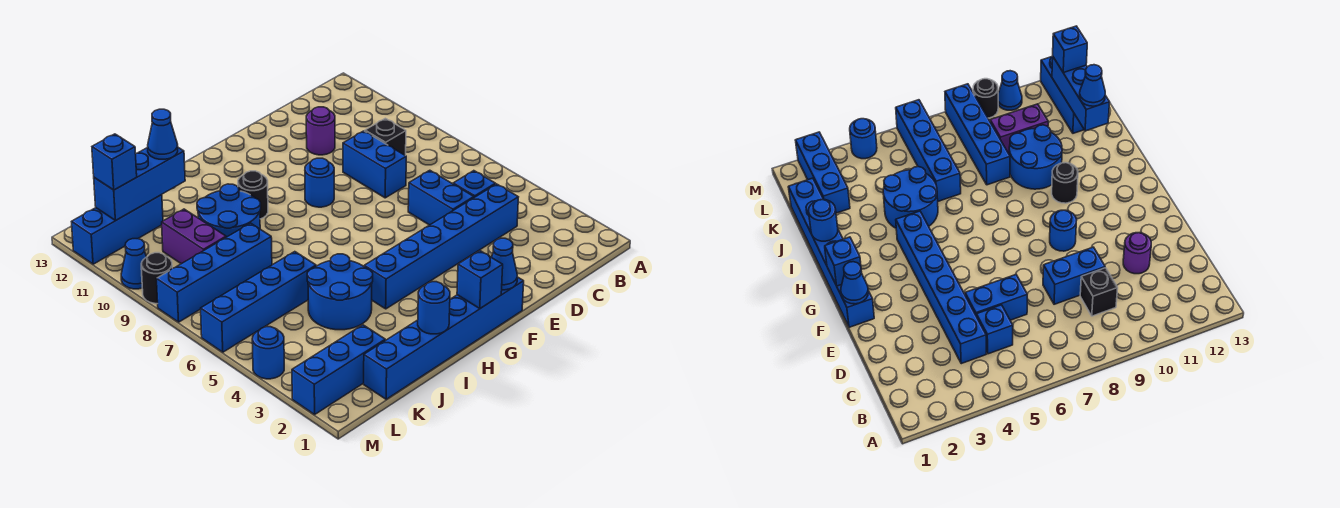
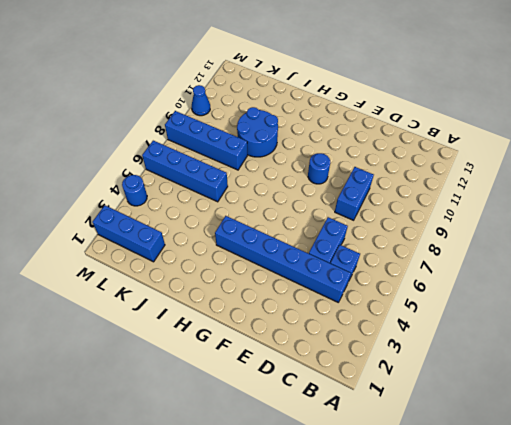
none -> black brick C9 level 1
none -> purple round brick D11 level 1
none -> blue brick F1:K1 level 1

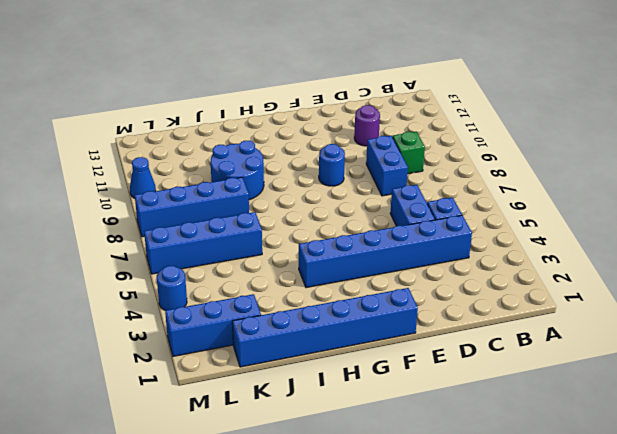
green brick C9 level 1 -> black brick C9 level 1
none -> black round brick H10 level 1
none -> blue round brick I4:J5 level 1
none -> purple brick K9:K10 level 1

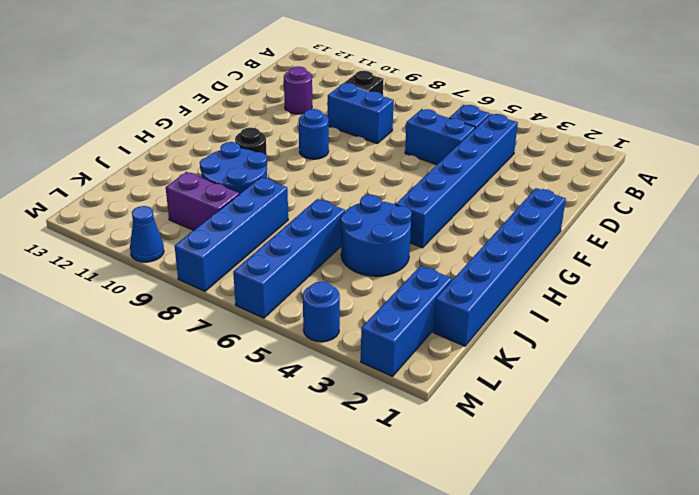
none -> blue brick K12:M12 level 1
none -> black round brick M9 level 1
none -> blue cone F1 level 2

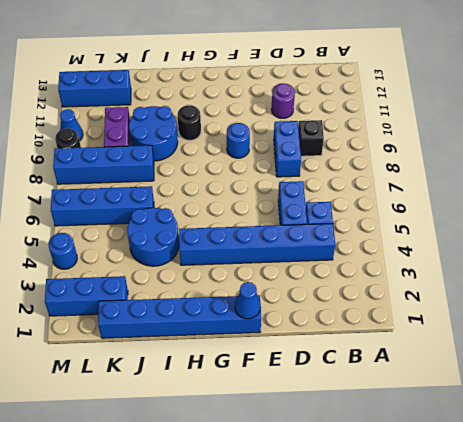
none -> blue brick G1 level 2
none -> blue round brick I1 level 2
none -> blue brick J12:L12 level 2

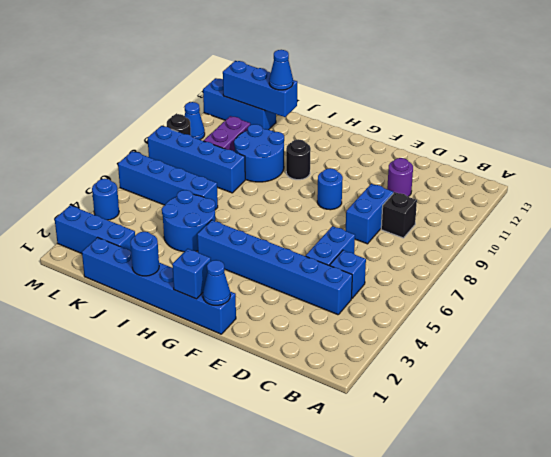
none -> blue brick L12 level 3

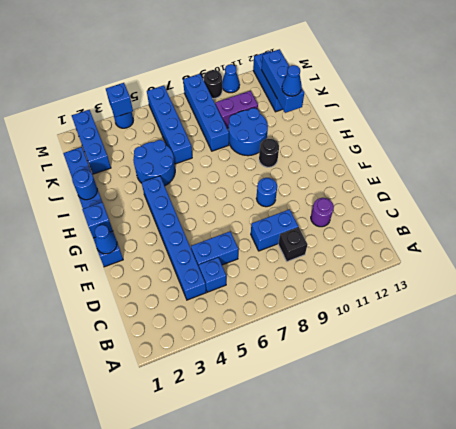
blue brick M4 level 2 -> blue brick L12 level 3

